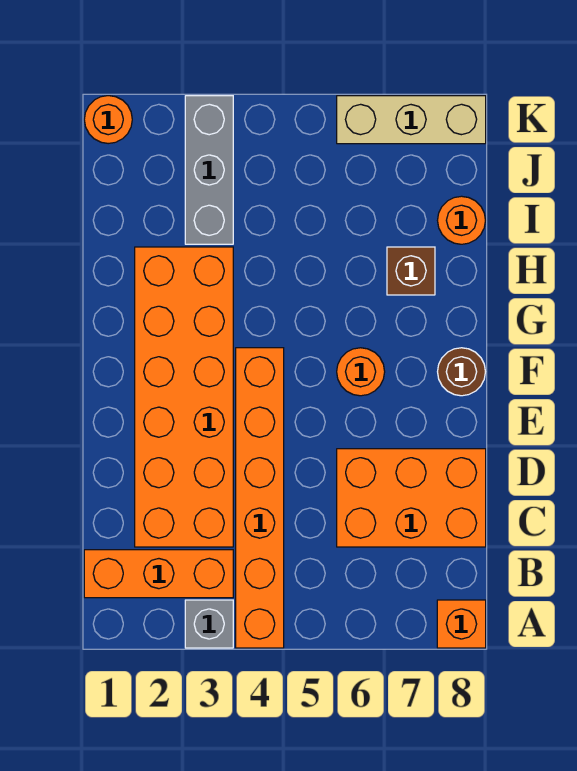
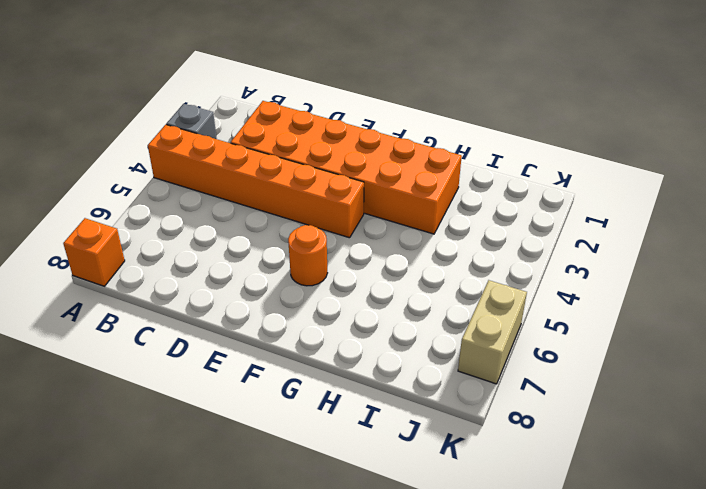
tan brick K6:K7 level 1 -> tan brick K6:K8 level 1
none -> orange brick B1:B3 level 1
none -> orange brick C6:D8 level 1
none -> brown round brick F8 level 1

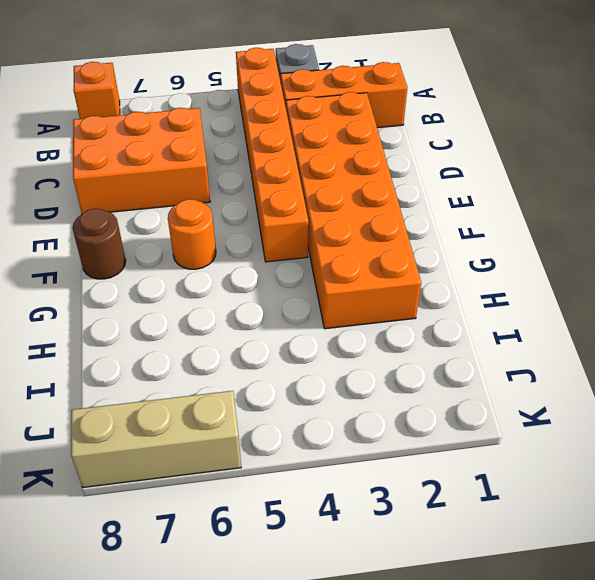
none -> brown brick H7 level 1
none -> grey brick I3:K3 level 1
none -> orange round brick I8 level 1

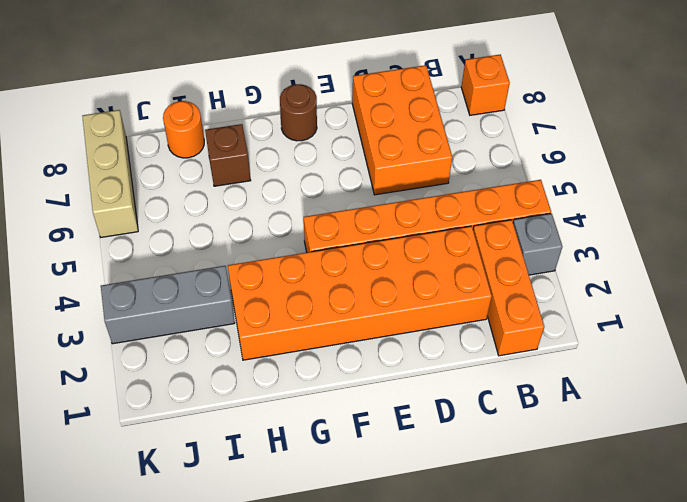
none -> orange round brick F6 level 1
none -> orange round brick K1 level 1

